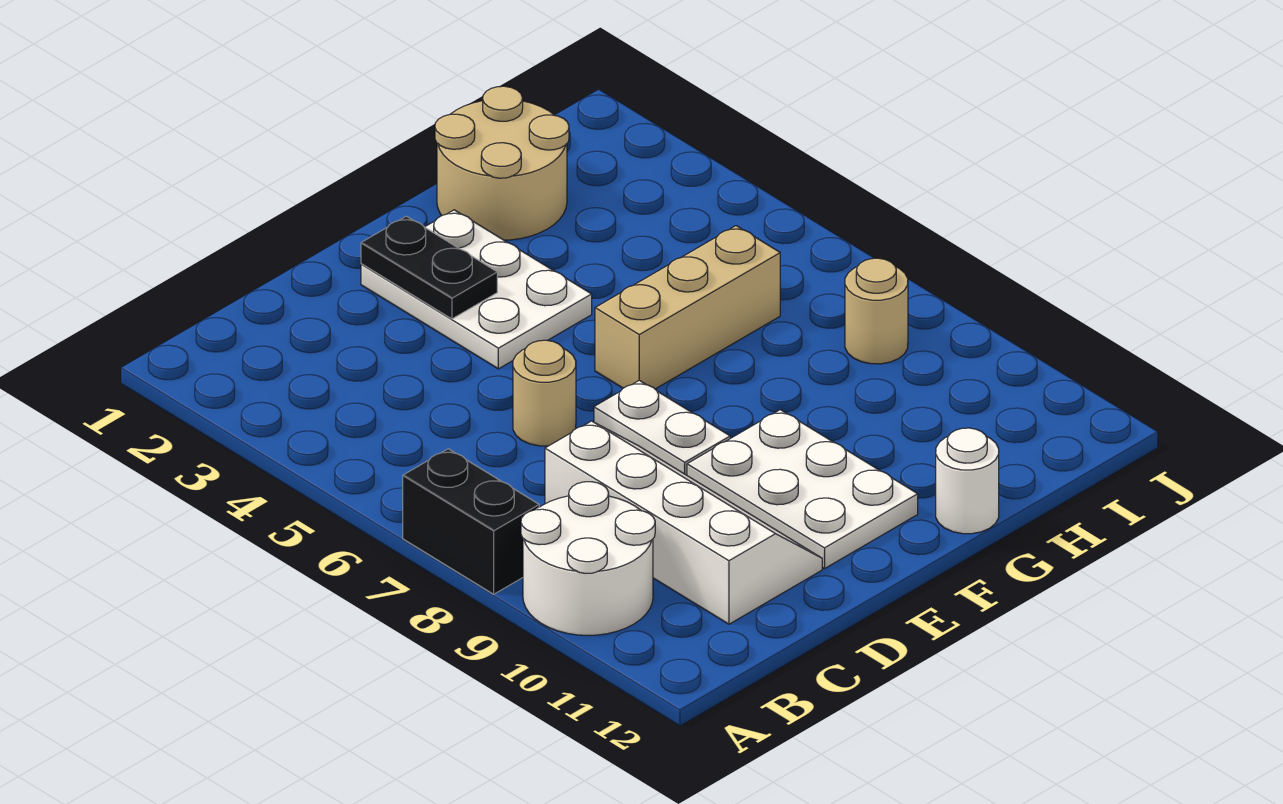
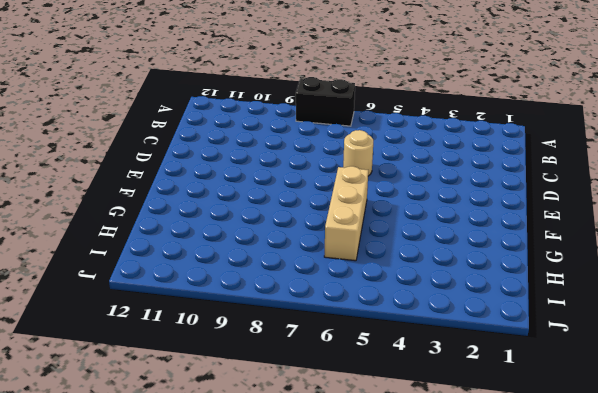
none -> white round brick A9:B10 level 1
none -> white slope C8:D11 level 1 top C
none -> white plate E2:F4 level 1

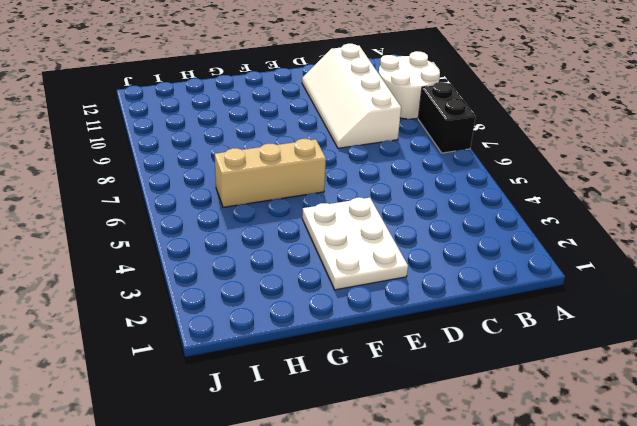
none -> tan round brick D6 level 1
none -> white plate E7:E8 level 1
none -> white plate E9:F11 level 1

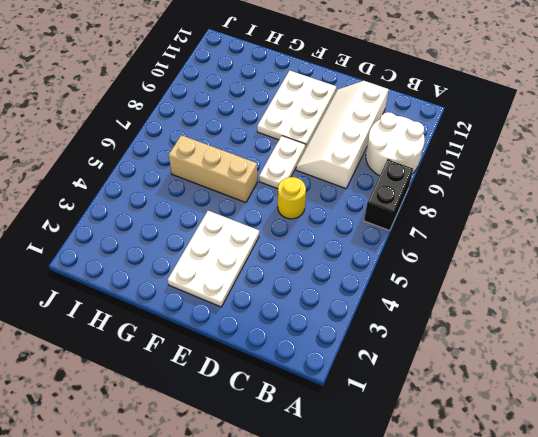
yellow round brick D6 level 1 -> tan round brick D6 level 1
none -> tan round brick G1:H2 level 1
none -> white round brick G12 level 1
none -> tan round brick I8 level 1

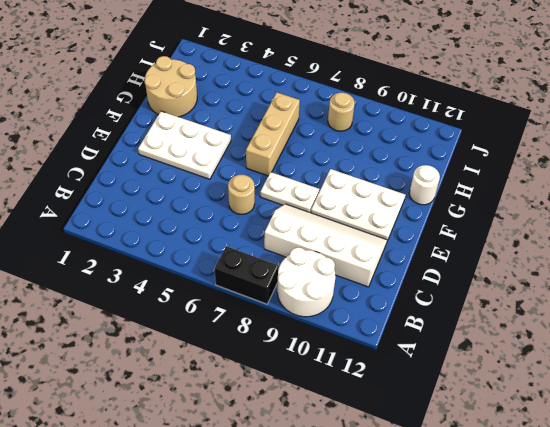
none -> black plate E2:E3 level 2

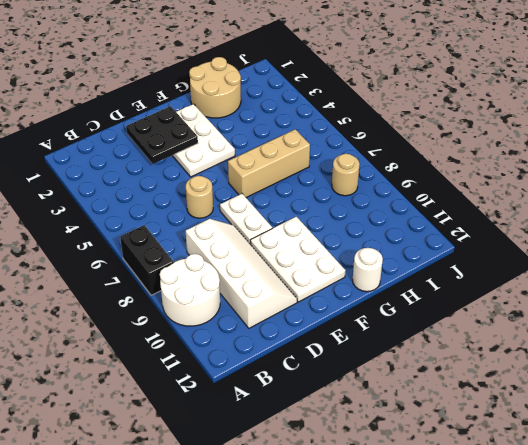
black plate D2:E3 level 2 -> black plate E2:E3 level 2

